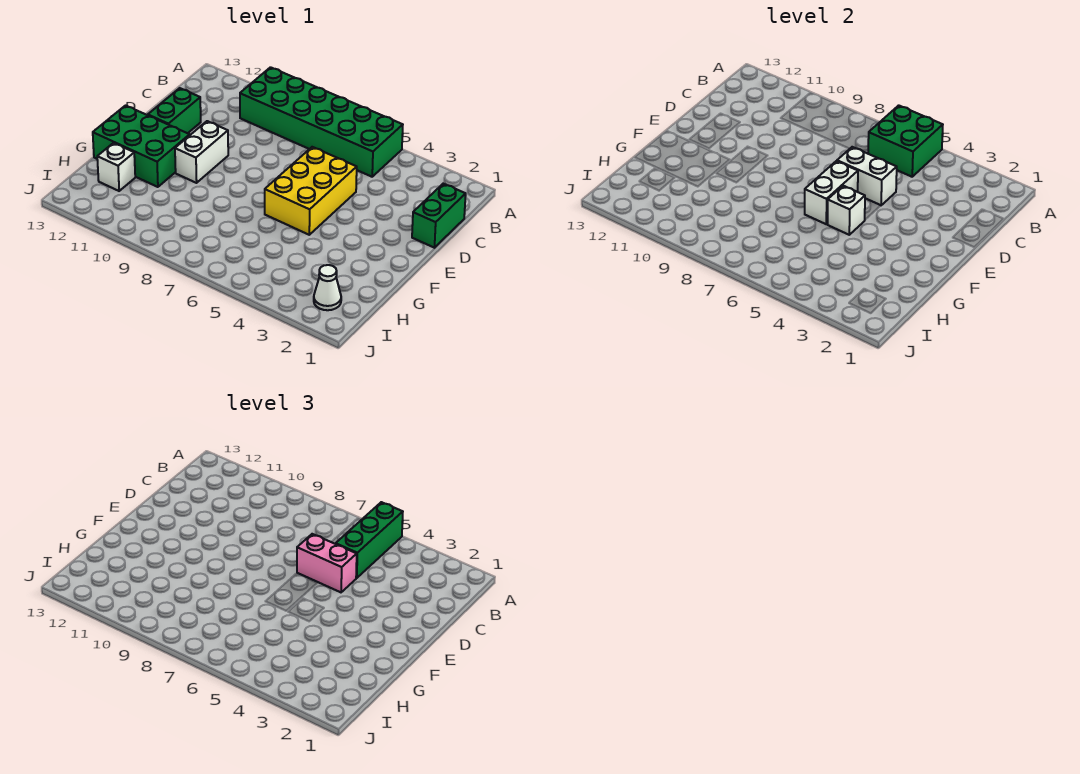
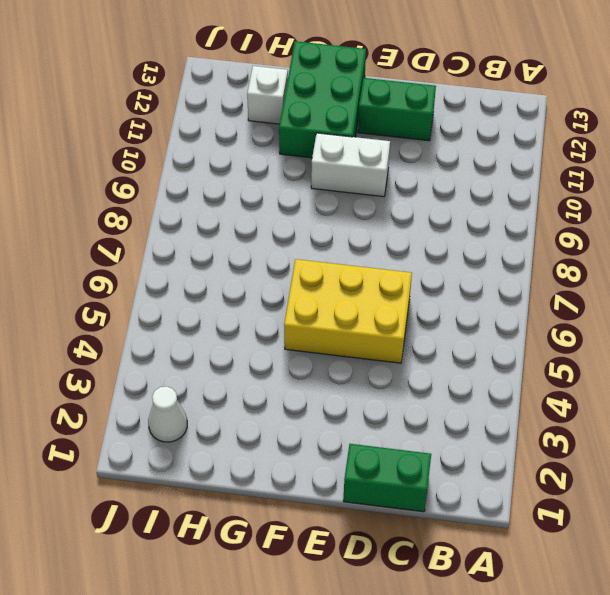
none -> green brick A5:B10 level 1
none -> green brick A5:B6 level 2
none -> white brick D5:D6 level 2

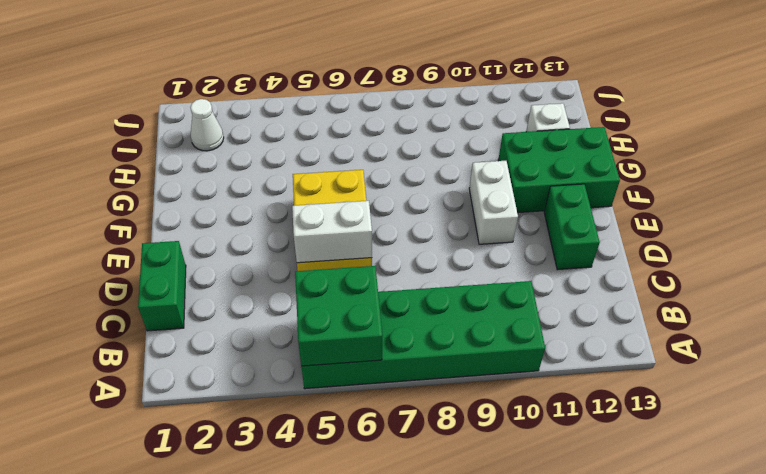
none -> white brick E6:F6 level 2
none -> white brick F5 level 2
none -> green brick A5:C5 level 3

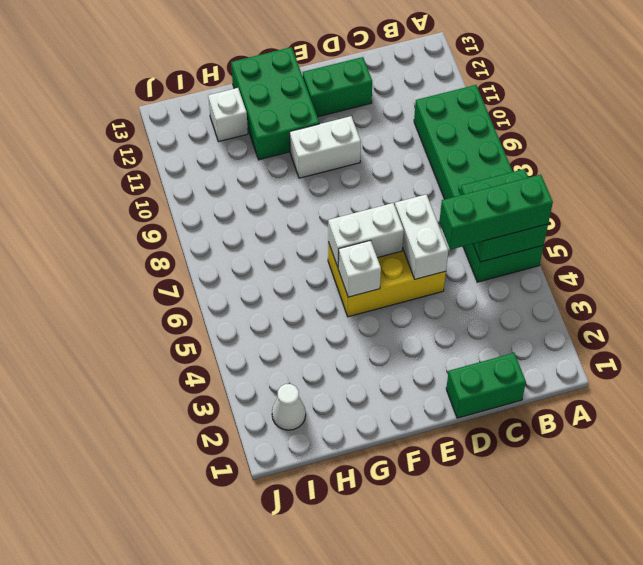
none -> pink brick D5:D6 level 3

